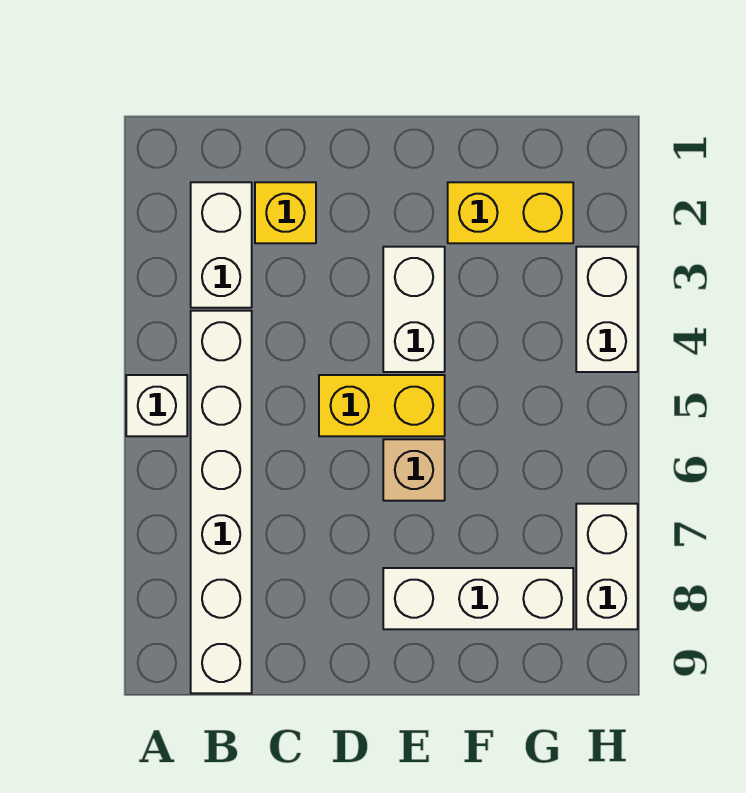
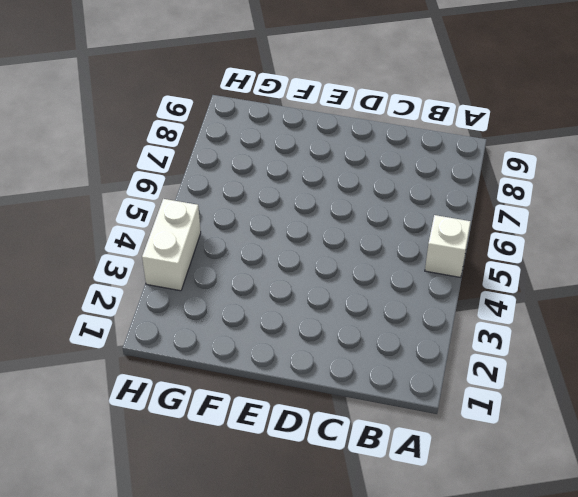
none -> white brick B2:B3 level 1
none -> white brick B4:B9 level 1

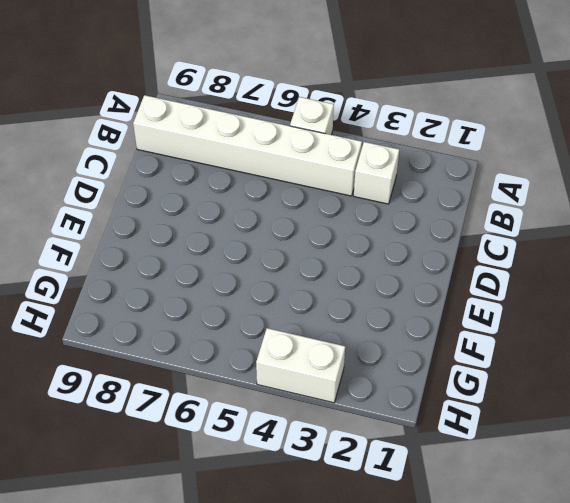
white brick B3 level 1 -> white brick B2:B3 level 1
none -> yellow brick C2 level 1
none -> yellow brick D5:E5 level 1

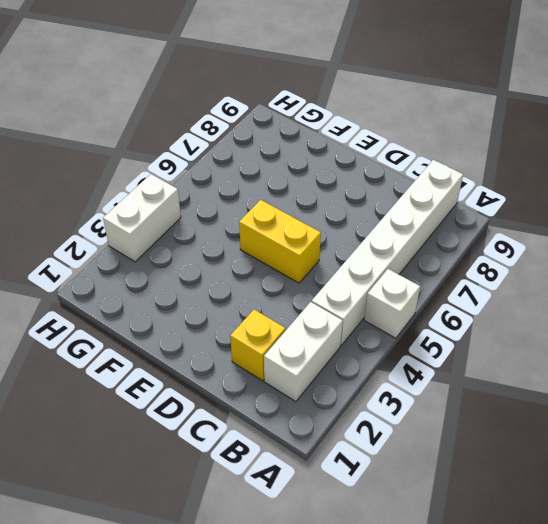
none -> white brick E3:E4 level 1
none -> tan brick E6 level 1

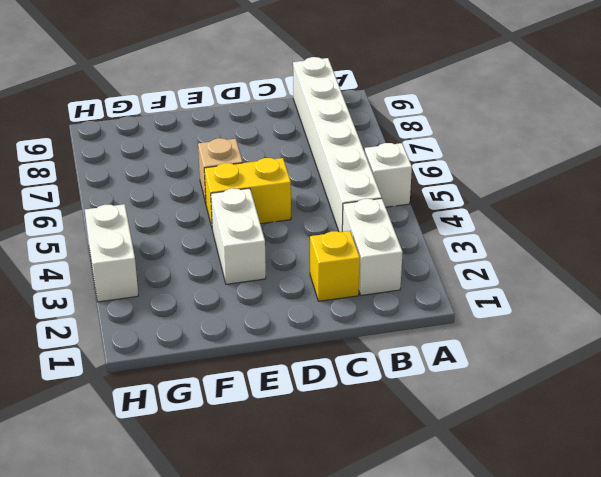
none -> white brick E8:G8 level 1
none -> yellow brick F2:G2 level 1

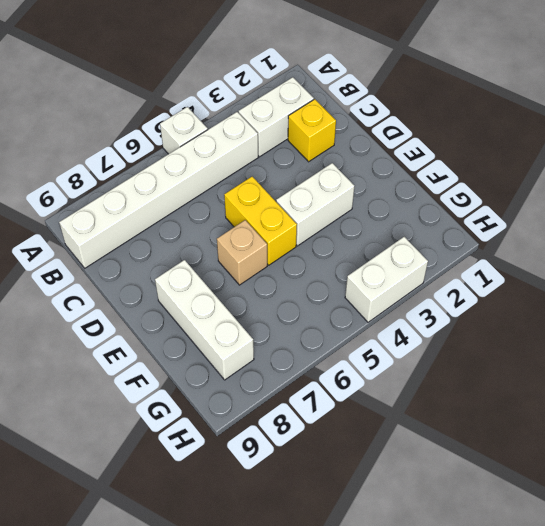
none -> yellow brick F2:G2 level 1
none -> white brick H7:H8 level 1

